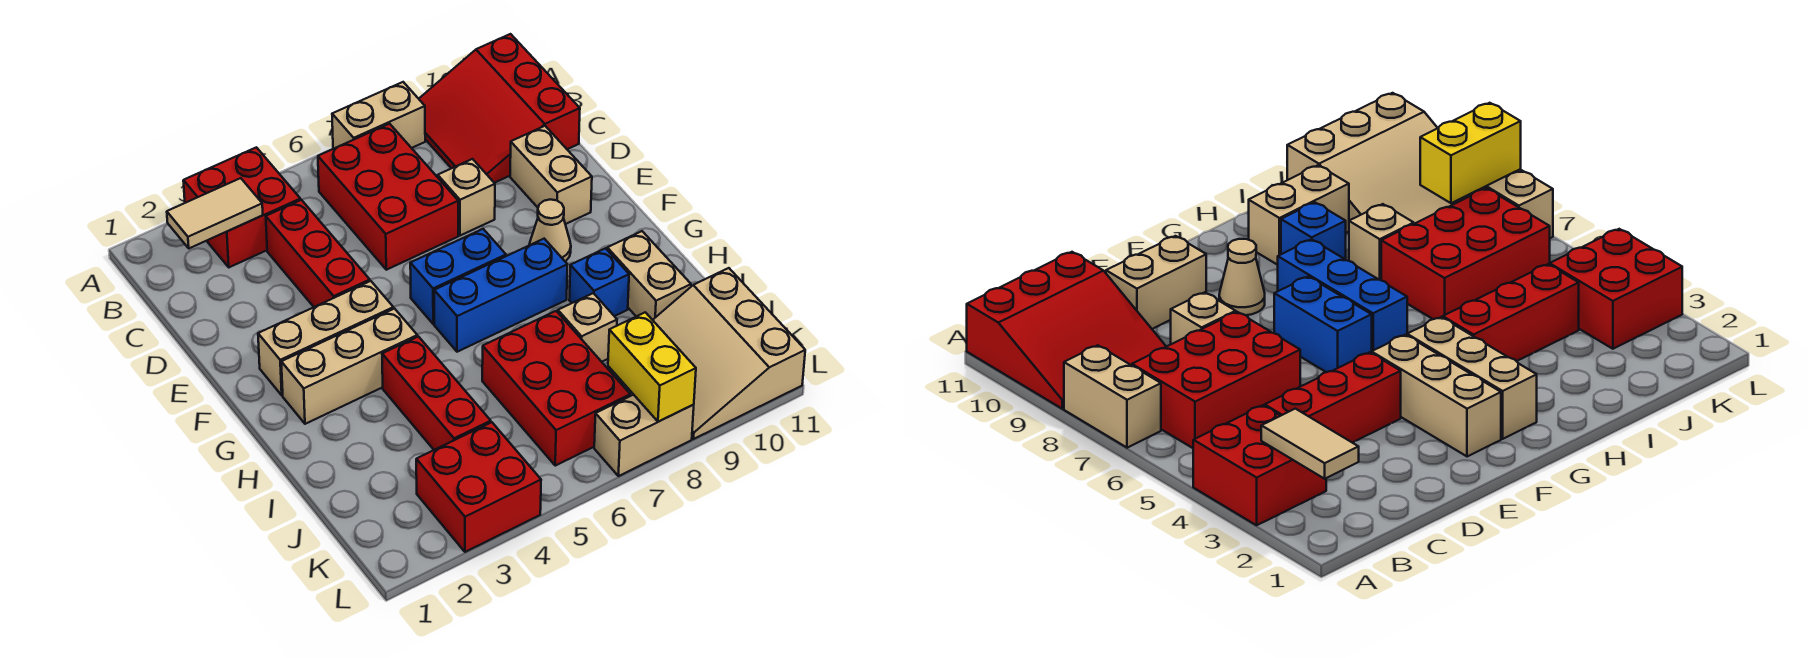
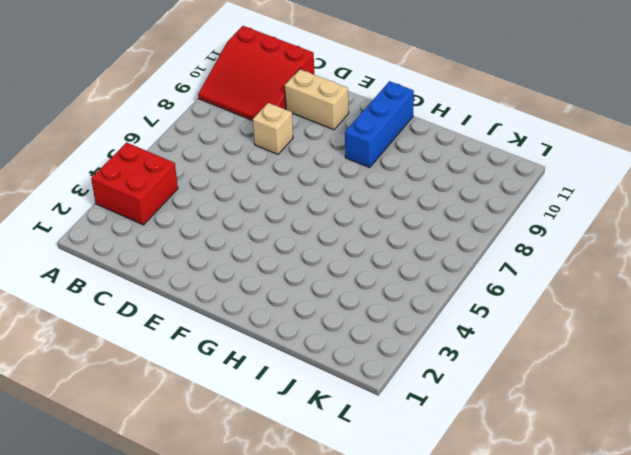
blue brick G9:G11 level 1 -> blue brick G6:G8 level 1
none -> tan brick A7:A8 level 1
none -> red brick B6:D7 level 1
none -> red brick C4:E4 level 1

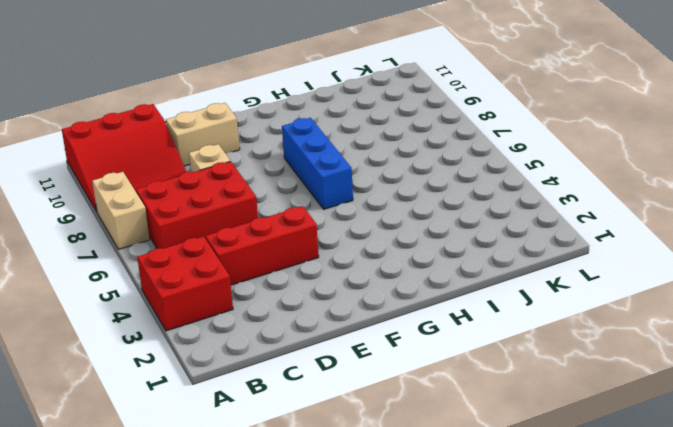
none -> tan brick F2:F4 level 1
none -> blue brick F6:F7 level 1
none -> tan cone F9 level 1

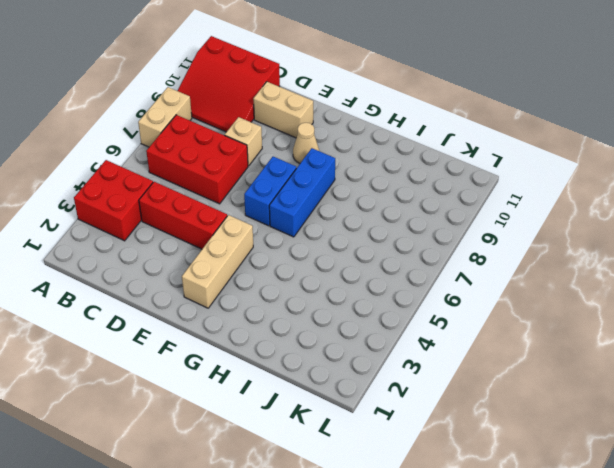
none -> tan brick G2:G4 level 1
none -> red brick H4:J4 level 1
none -> blue brick H9 level 1

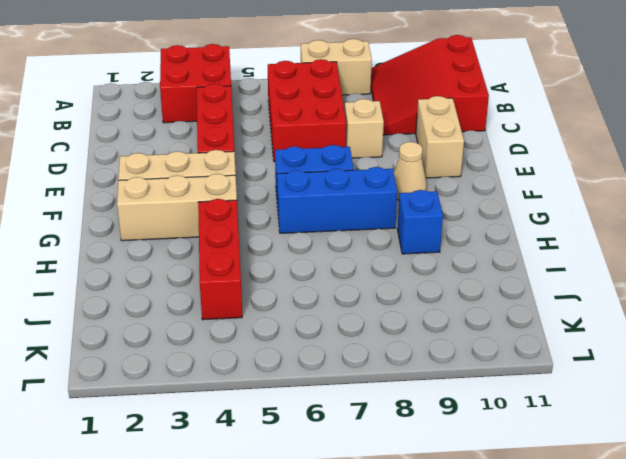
none -> tan brick H10:I10 level 1
none -> red brick I6:K7 level 1
none -> tan brick I8 level 1

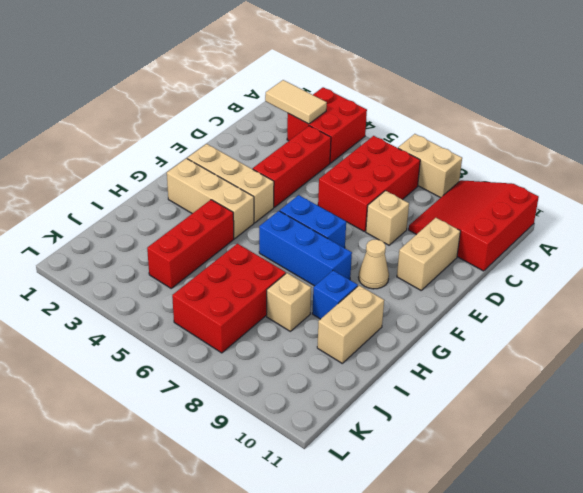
none -> tan slope J9:L11 level 1 top 11
none -> red brick K3:L4 level 1
none -> tan brick L7:L8 level 1

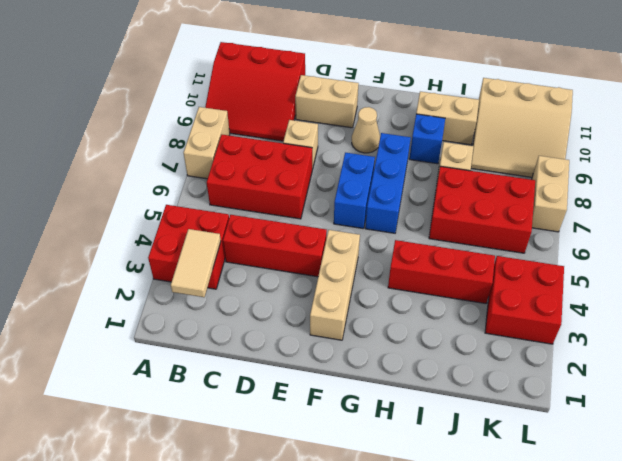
none -> tan brick G2:G4 level 1
none -> yellow brick K8:L8 level 2

